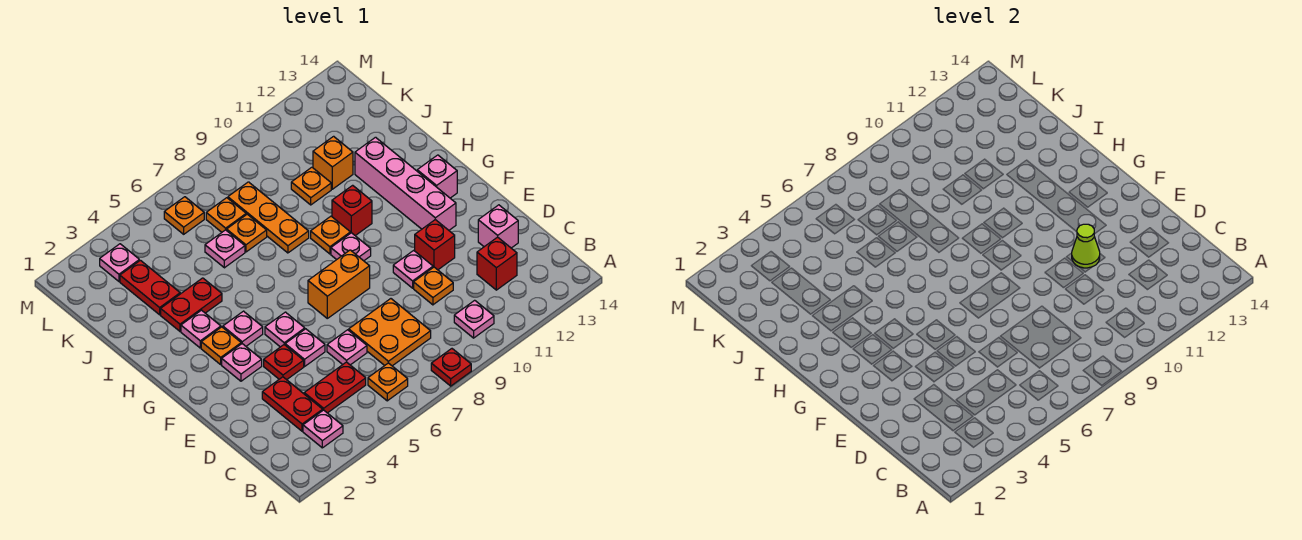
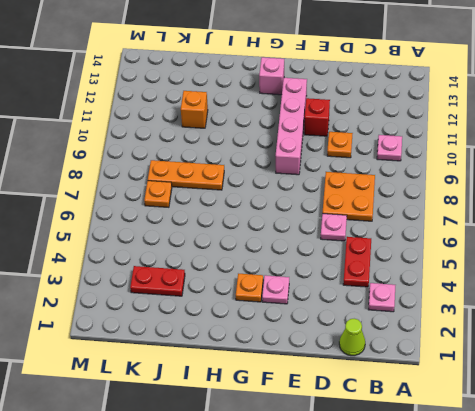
lime cone C1 level 1 -> lime cone E11 level 2
pink brick F9:F12 level 1 -> pink brick F12:I12 level 1
none -> red plate A8 level 1
none -> orange plate B6 level 1
none -> red plate C3:D3 level 1
none -> red brick C12 level 1

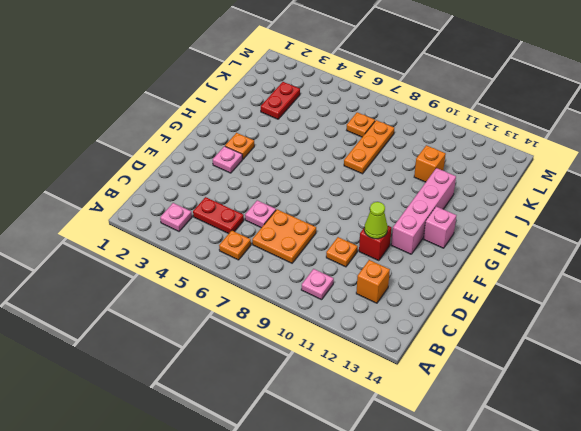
orange brick C12 level 1 -> red brick C12 level 1
none -> red plate A8 level 1
none -> red plate C3:D3 level 1
none -> pink brick D13 level 1
none -> red plate E4 level 1

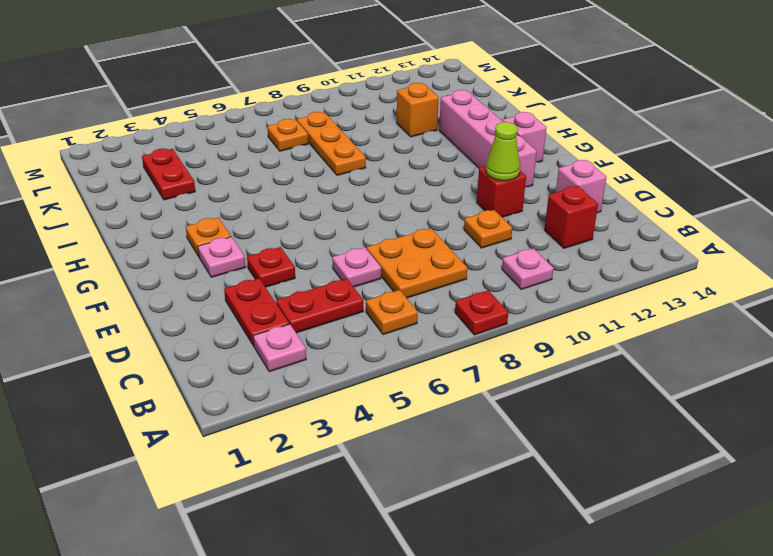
none -> pink plate E5 level 1
none -> pink plate E10 level 1
none -> pink plate F5 level 1
none -> orange brick F7:F8 level 1

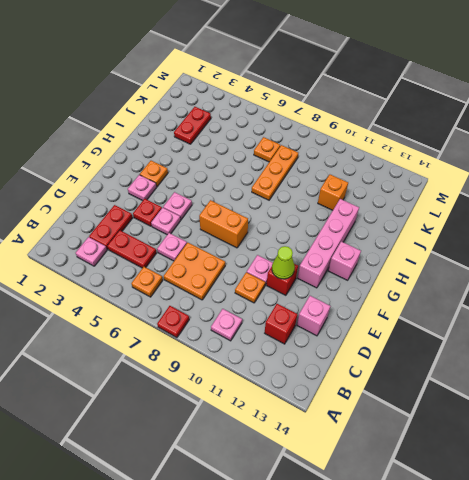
none -> pink plate G4 level 1
none -> pink plate G9 level 1
none -> pink plate H3 level 1
none -> orange plate H9 level 1

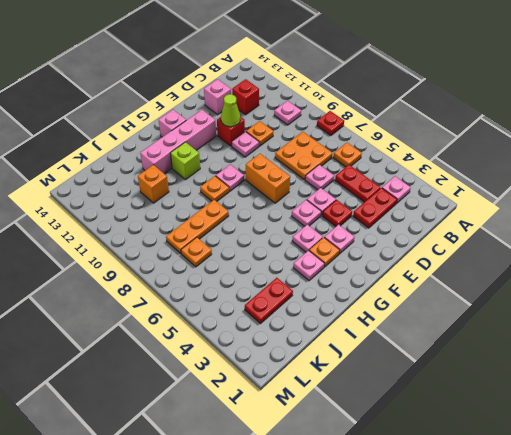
lime brick H11 level 1 -> none
none -> red brick H10 level 1
none -> red plate I3:I4 level 1
none -> pink plate J6 level 1
none -> orange plate J7 level 1

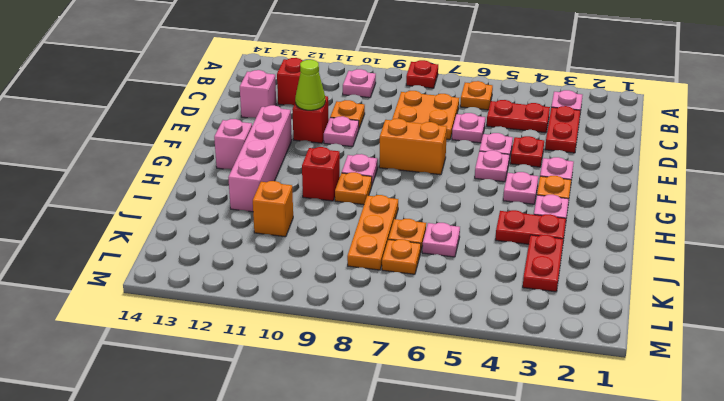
none -> orange plate J10 level 1
none -> pink plate L3 level 1
none -> orange plate L6 level 1

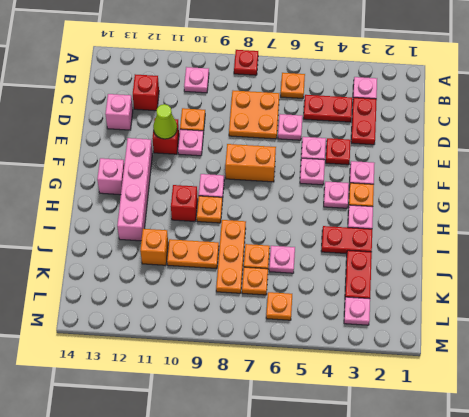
orange plate J9:J10 level 1 -> orange plate J10 level 1

